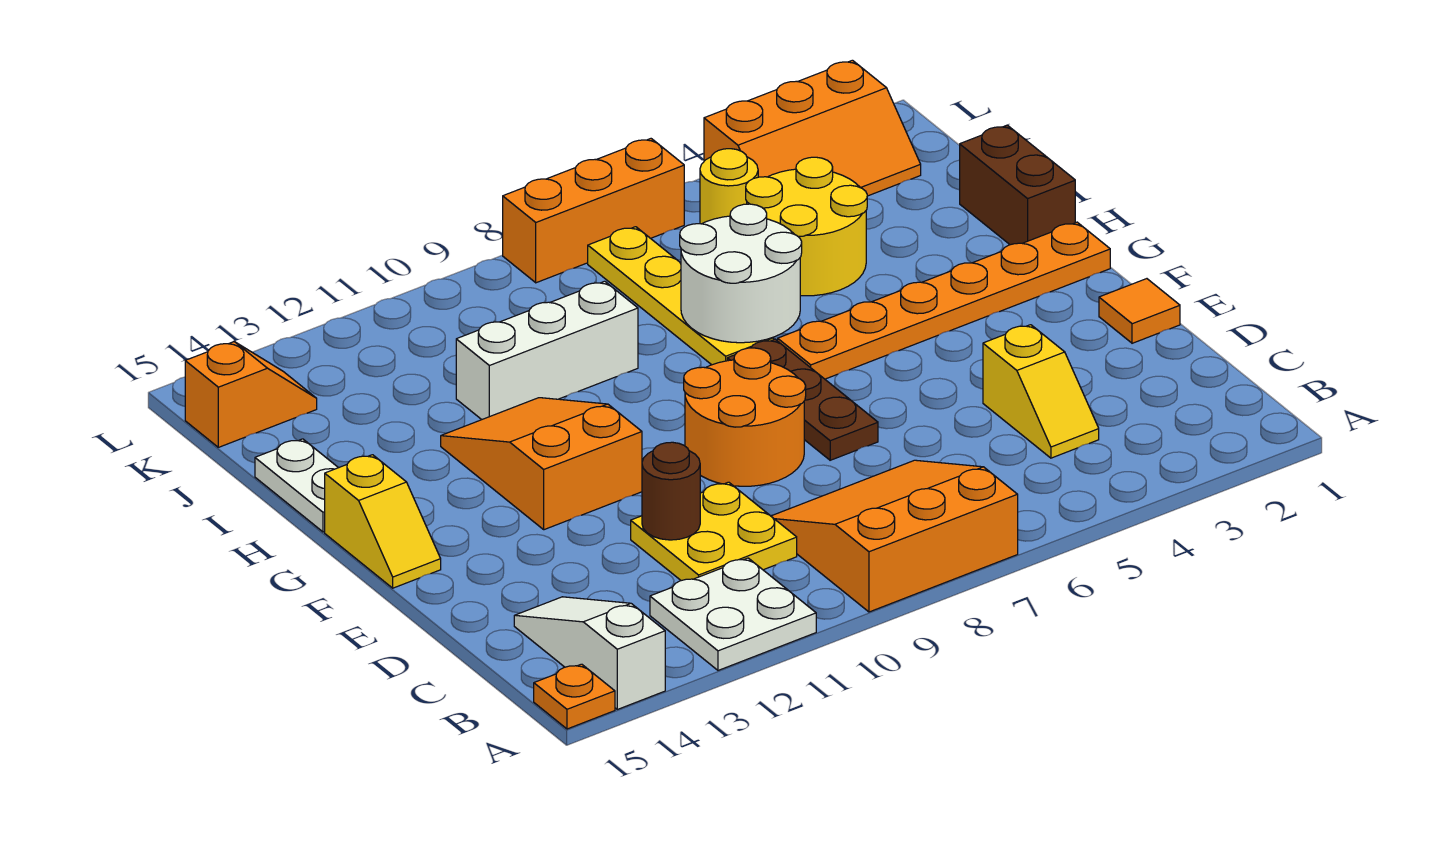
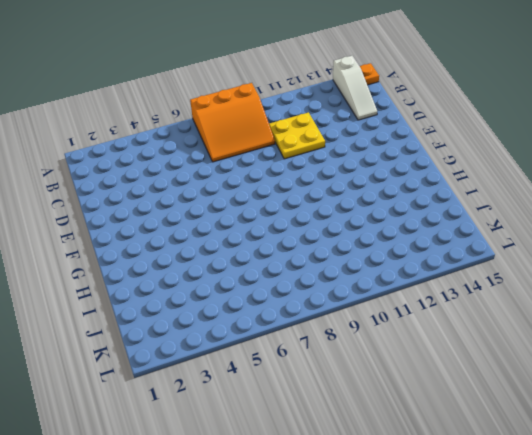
none -> white plate A11:B12 level 1
none -> yellow slope C4:D4 level 1 top D
none -> orange tile E1 level 1

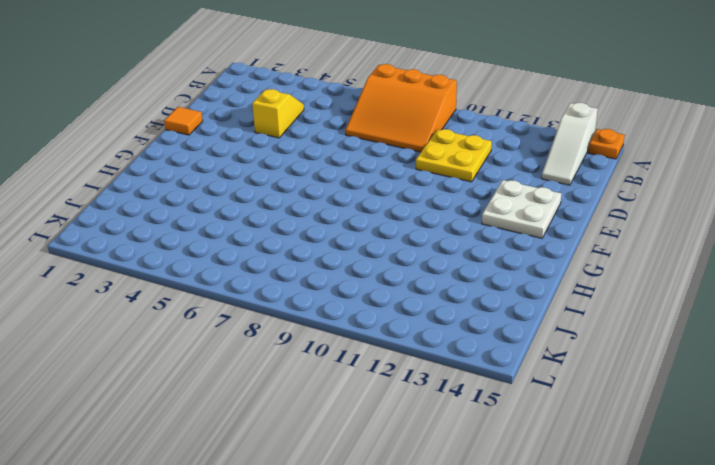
white plate E13:F14 level 1 -> white plate A11:B12 level 1
none -> brown plate E7:G7 level 1
none -> orange round brick E8:F9 level 1
none -> orange slope F11:H12 level 1 top F

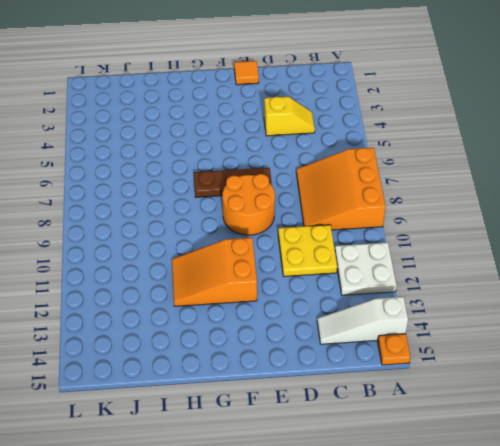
none -> yellow slope F15:G15 level 1 top G
none -> orange plate G1:G6 level 1
none -> brown brick H1:I1 level 1

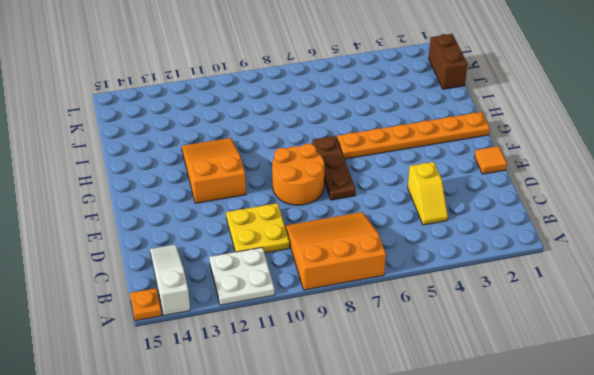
brown brick J1:K1 level 1 -> brown brick H1:I1 level 1
none -> yellow slope F15:G15 level 1 top G
none -> yellow plate H7:K7 level 1
none -> white plate H15:I15 level 1

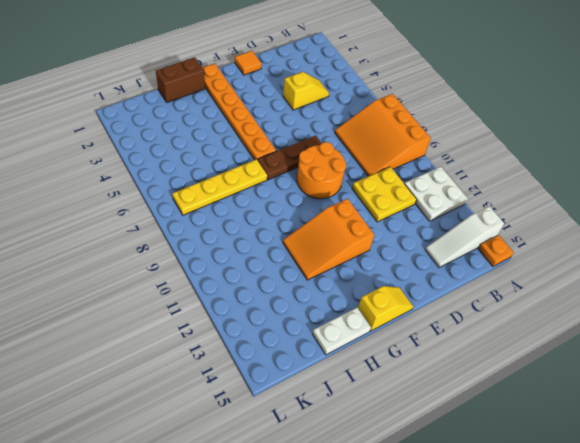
none -> yellow round brick I4:J5 level 1
none -> white brick I9:I11 level 1
none -> orange slope K2:L4 level 1 top L

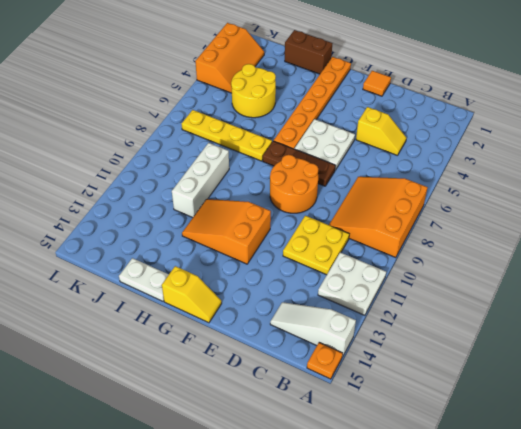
white plate E5:F6 level 1 -> none
none -> yellow round brick K5 level 1
none -> orange slope K14:K15 level 1 top 15
none -> orange brick L6:L8 level 1

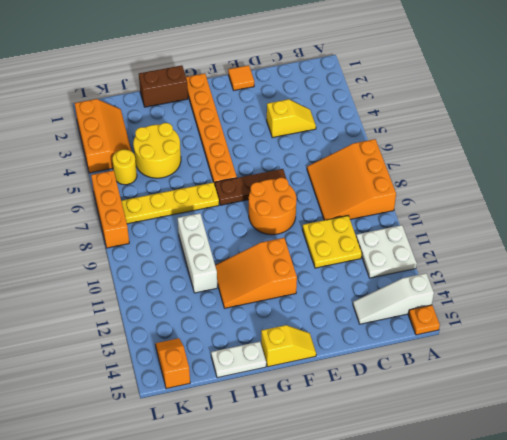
none -> brown round brick D11 level 2
none -> white round brick H6:I7 level 2

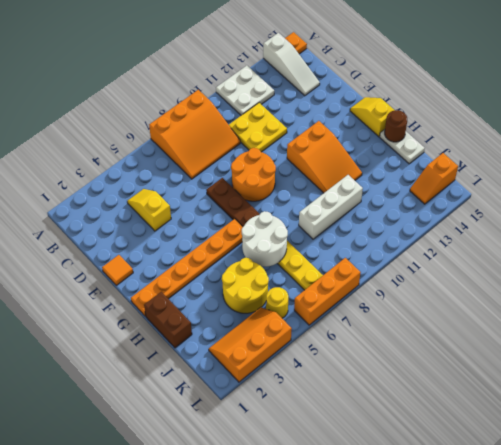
brown round brick H15 level 2 -> brown round brick D11 level 2

